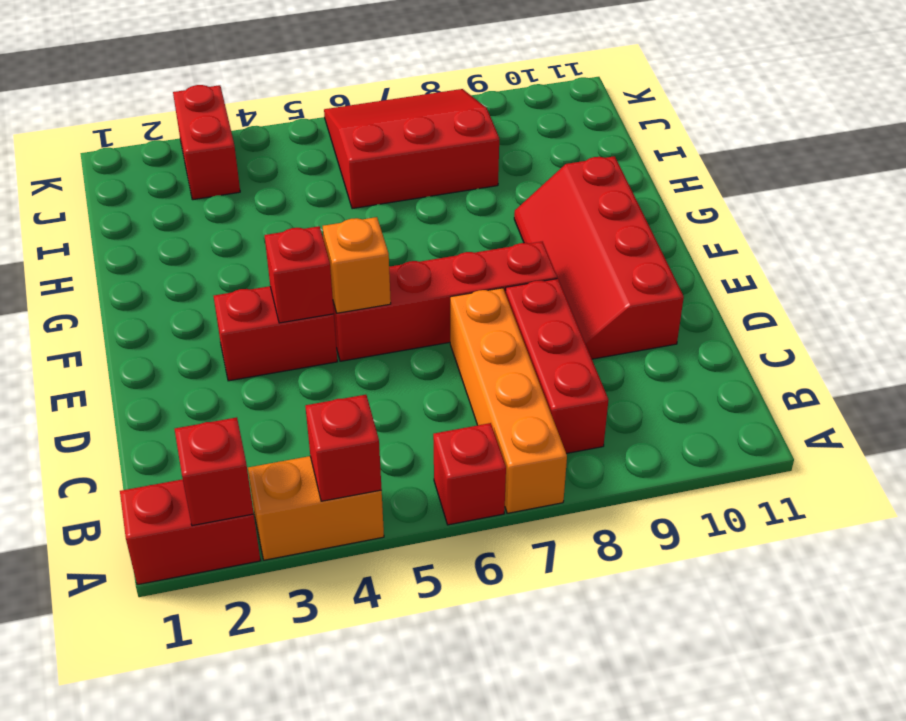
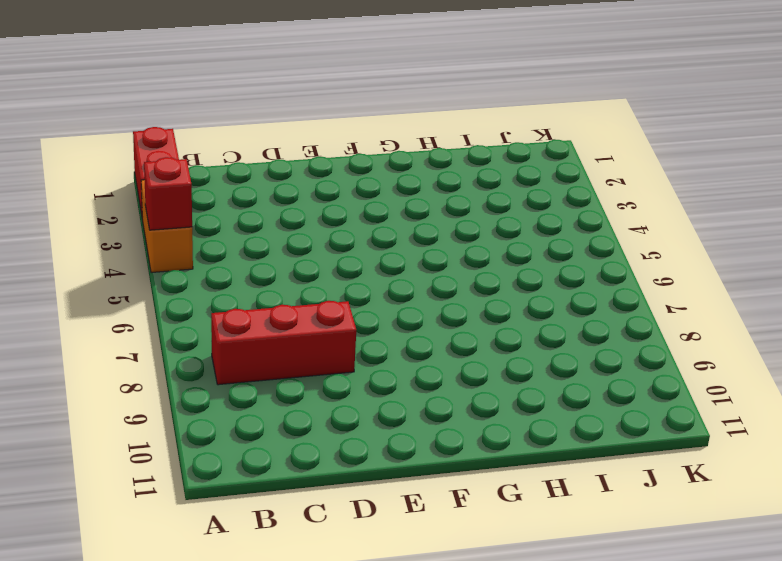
none -> red brick A6 level 1
none -> orange brick A7:D7 level 1
none -> red slope D9:G10 level 1 top 10

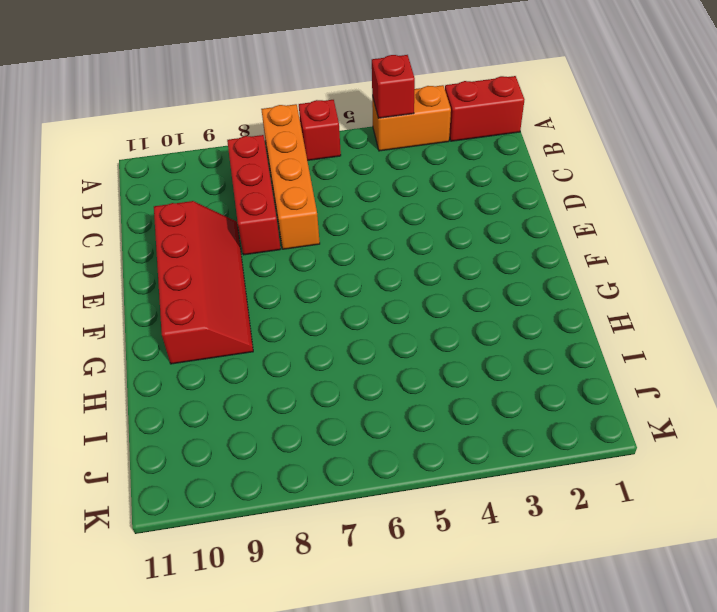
none -> red brick E3:E4 level 1
none -> red brick E5:E8 level 1
none -> red slope I6:K8 level 1 top I

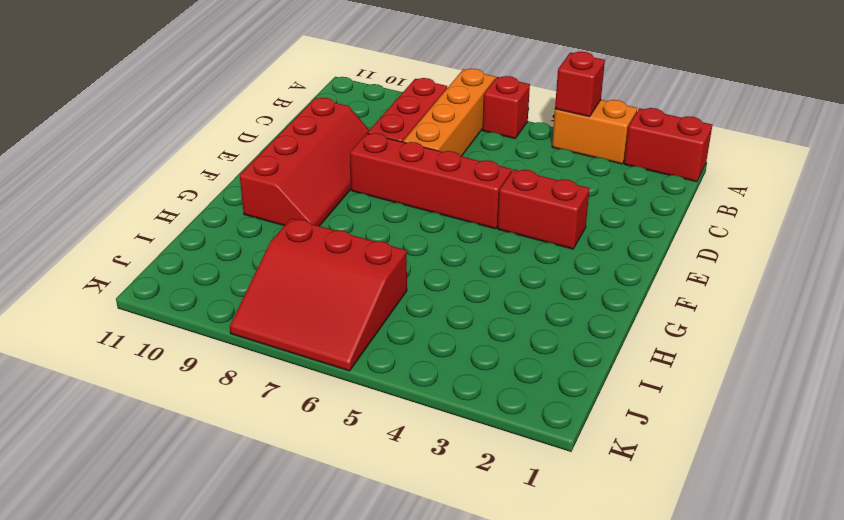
none -> red brick J3:K3 level 1
none -> red brick A2 level 2
none -> red brick E4 level 2

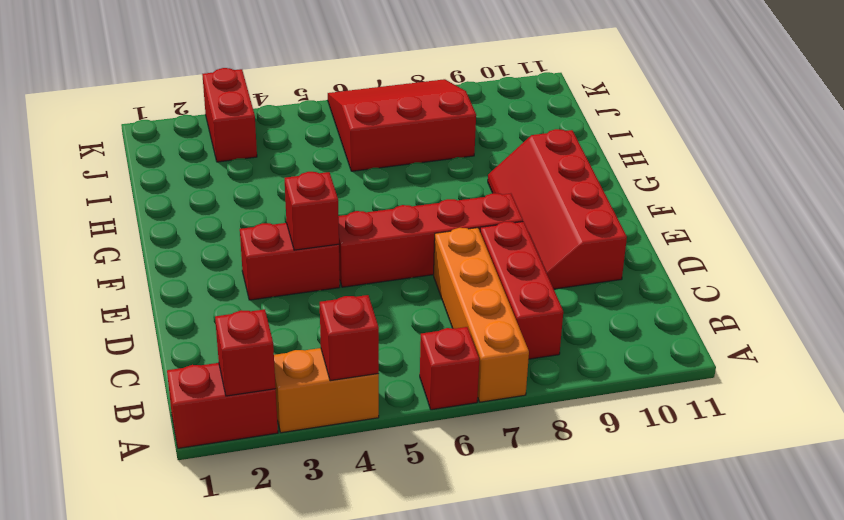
none -> orange brick E5 level 2

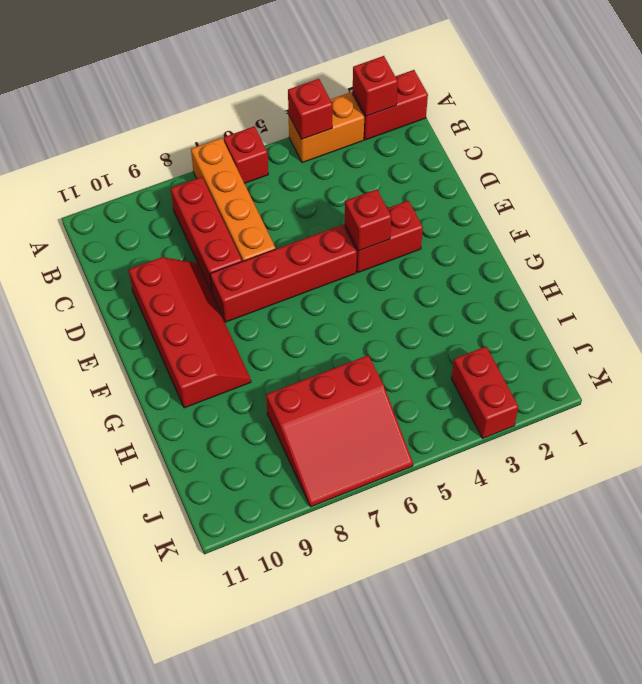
none -> orange brick E5 level 2

